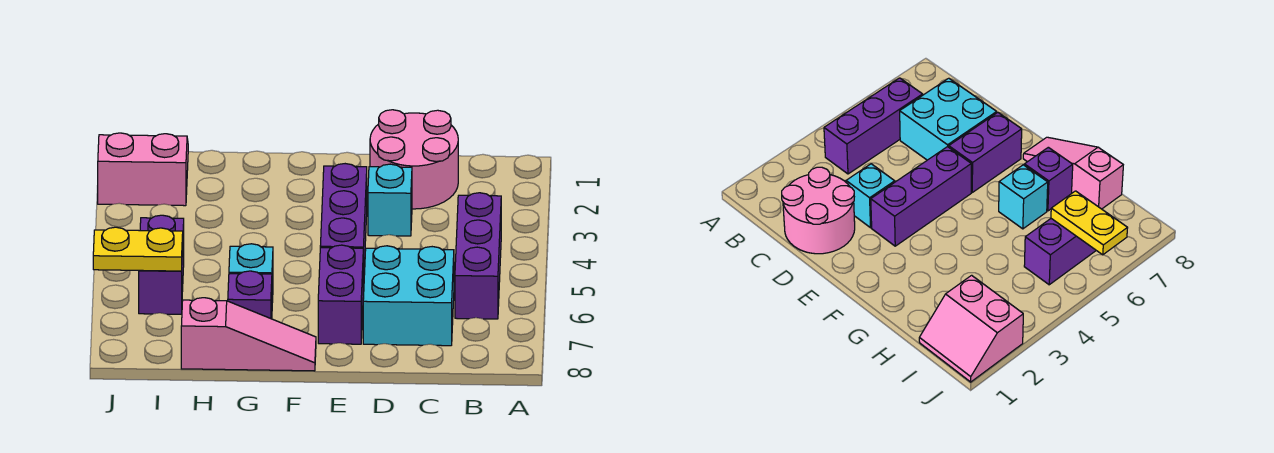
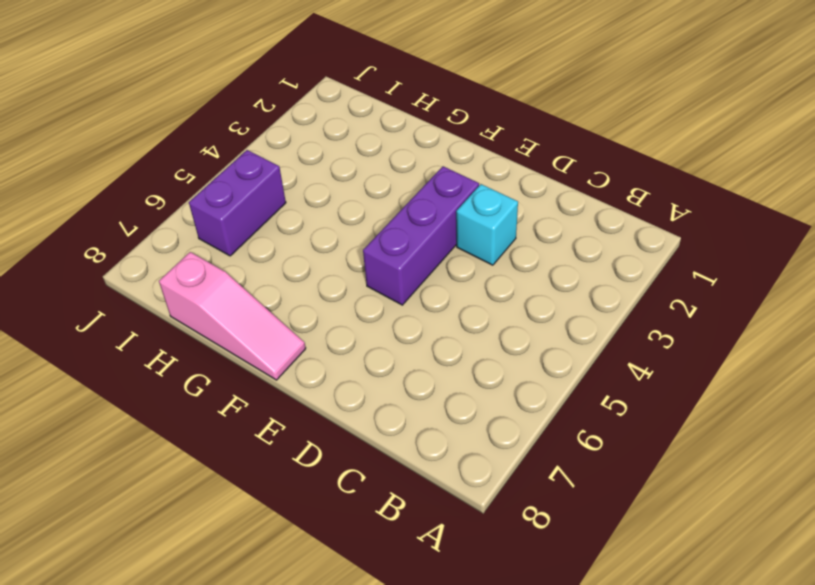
none -> purple brick B4:B6 level 1
none -> pink round brick C1:D2 level 1
none -> cyan brick C6:D7 level 1

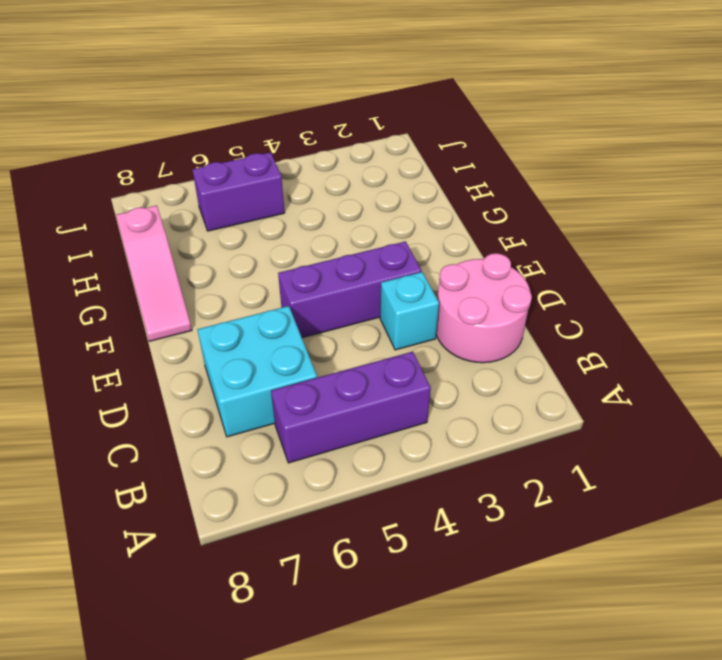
none -> purple brick E6:E7 level 1
none -> cyan brick G6 level 1
none -> purple brick G7 level 1

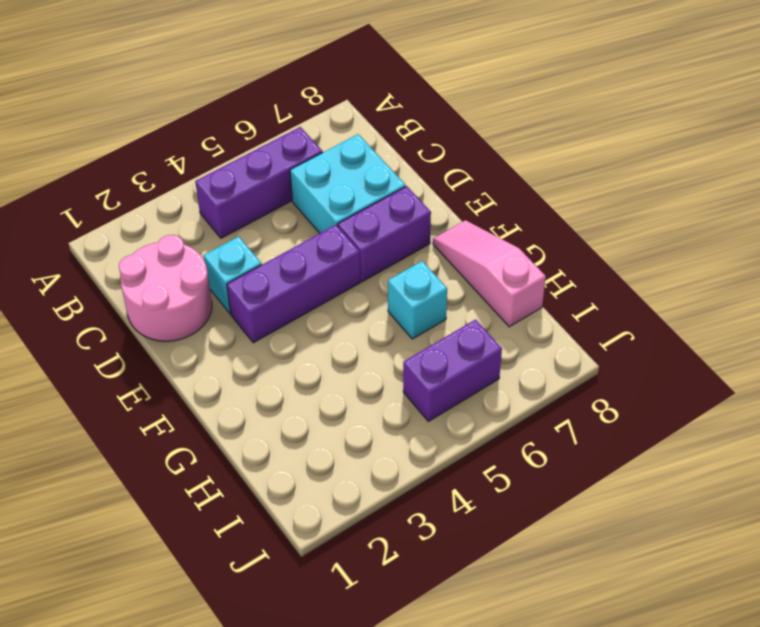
none -> purple brick G7 level 1
none -> pink slope I1:J2 level 1 top 2
none -> yellow plate I6:J6 level 2

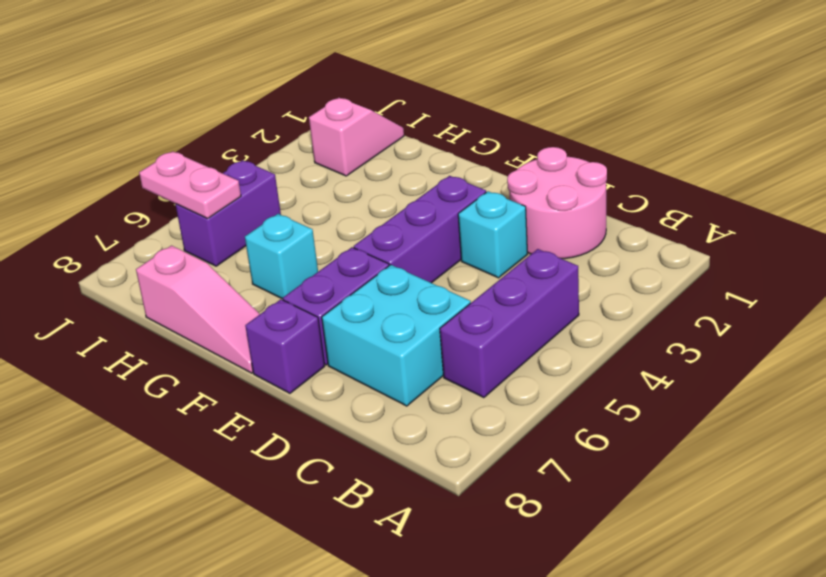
purple brick E8 level 1 -> purple brick G7 level 1
pink slope I1:I2 level 1 top 2 -> pink slope I1:J2 level 1 top 2
pink plate I6:J6 level 2 -> yellow plate I6:J6 level 2

